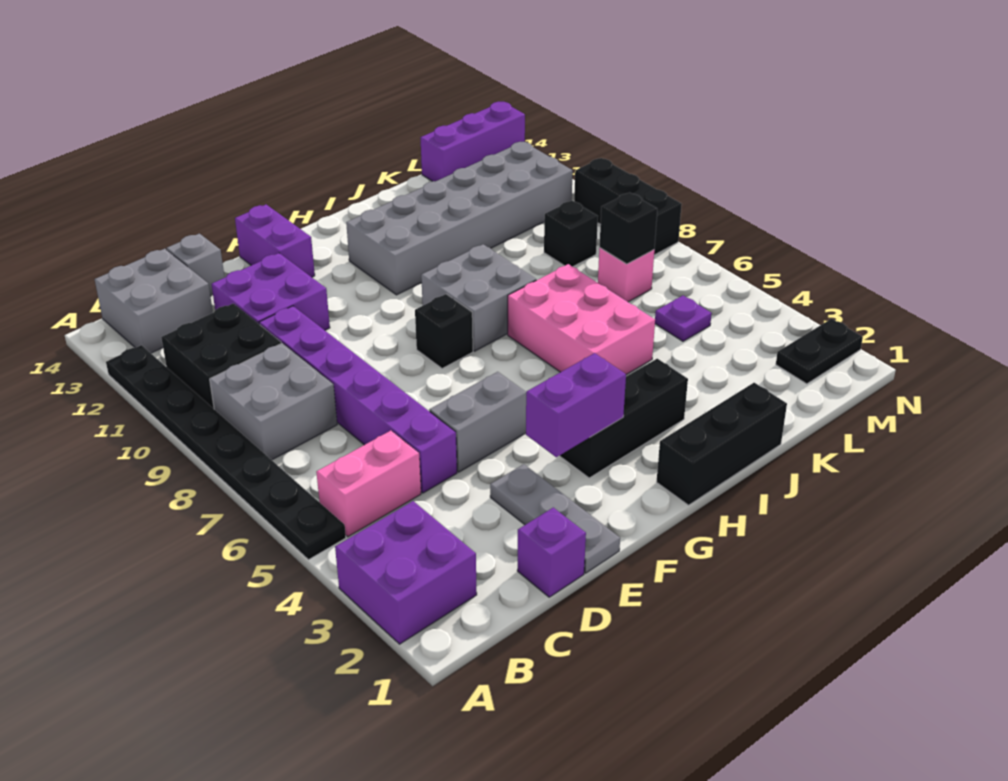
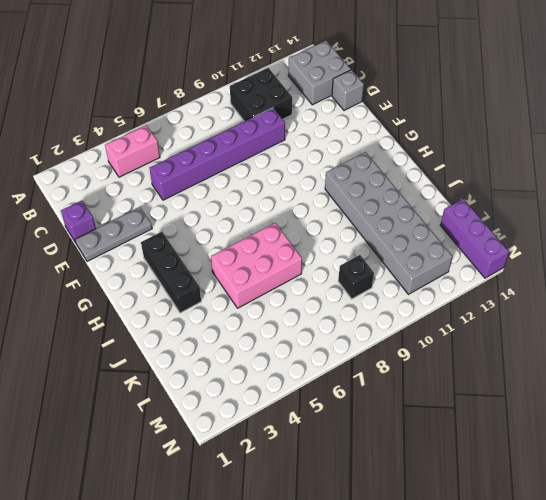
pink brick B4:B5 level 1 -> pink brick B5:C5 level 1
none -> purple brick A2:B3 level 1
none -> black plate A5:A12 level 1
none -> grey brick B8:C9 level 1

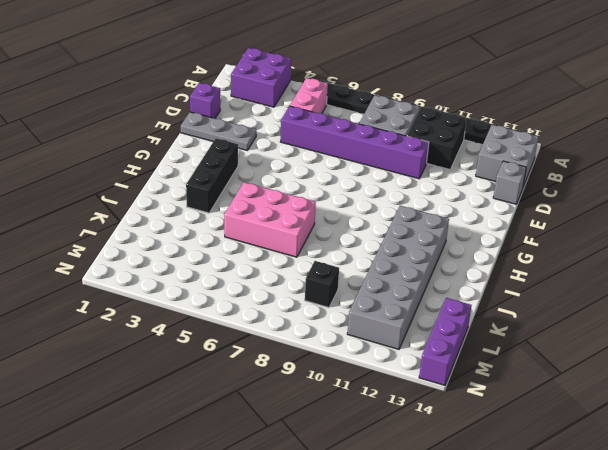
none -> purple brick D11:E12 level 1
none -> grey brick E5:F5 level 1
none -> purple brick F13:F14 level 1

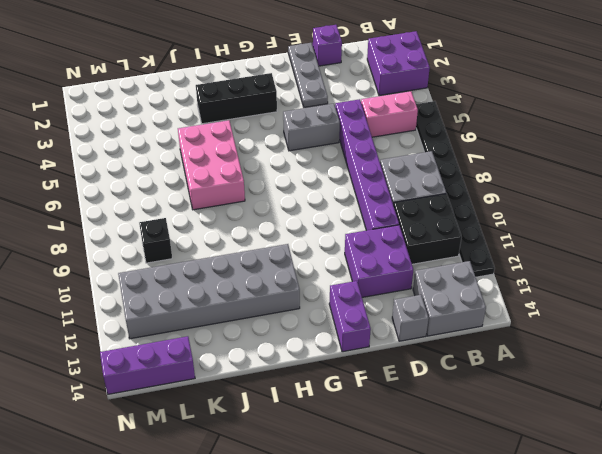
none -> black brick G8 level 1
none -> black brick H1:J1 level 1
none -> grey brick H8:I9 level 1

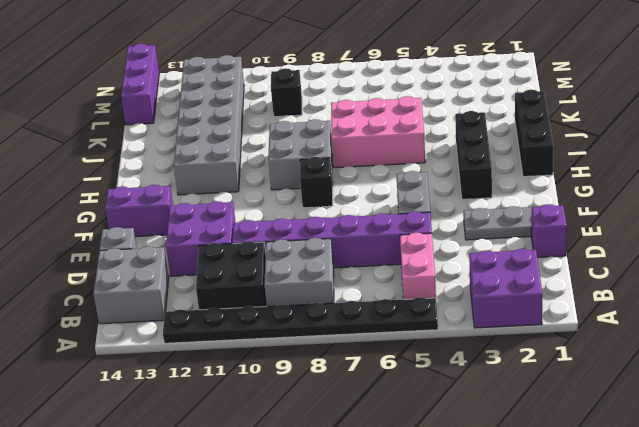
none -> purple plate L5 level 1
none -> pink brick L7 level 1
none -> black plate M2:N2 level 1

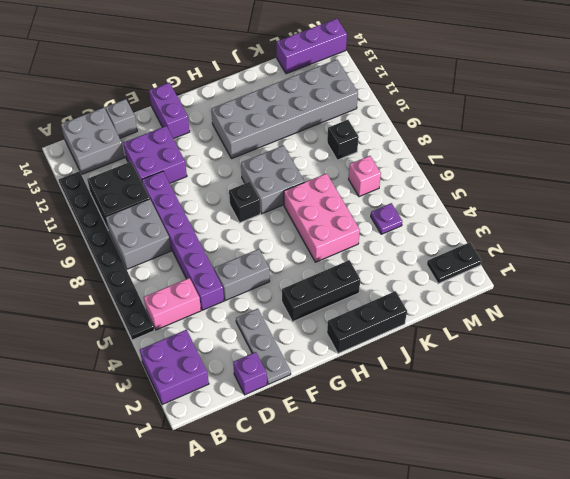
none -> black brick N8:N10 level 1
none -> purple brick F3:G3 level 2
none -> black brick L7 level 2

